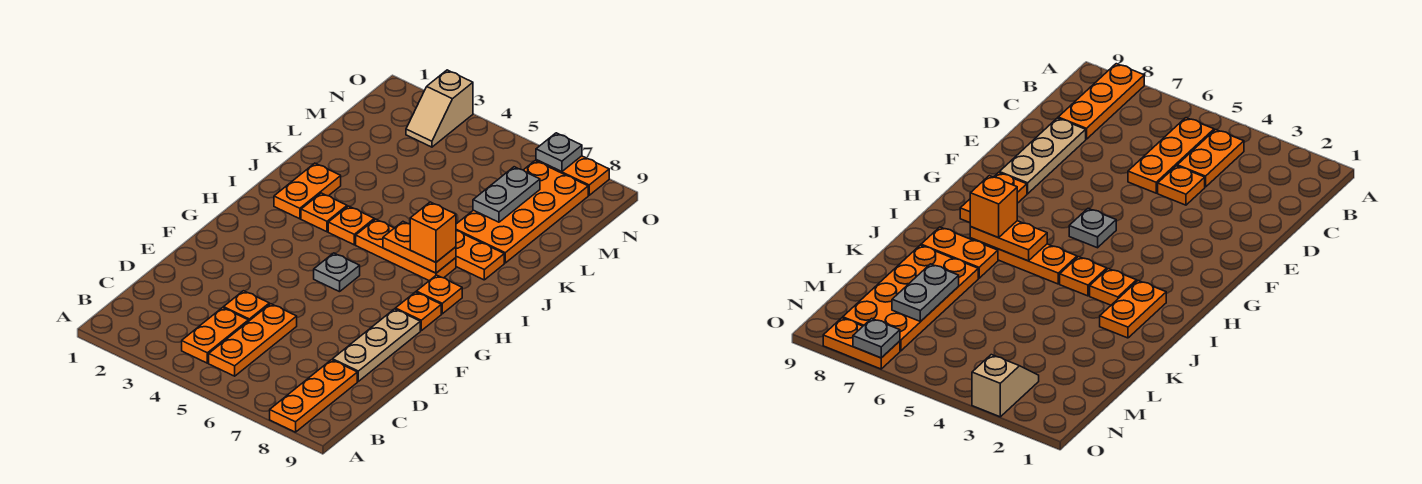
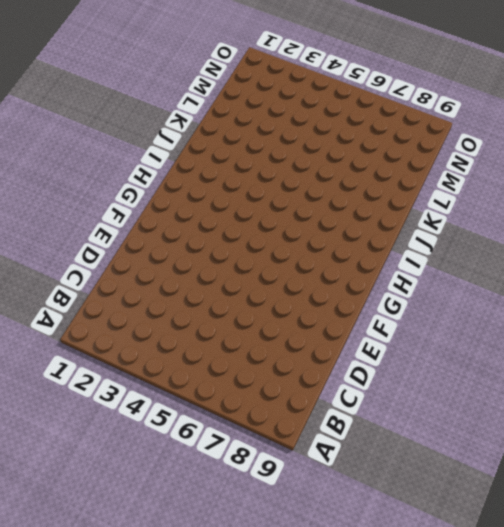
none -> orange plate A8:C8 level 1
none -> orange plate B4:C4 level 1
none -> orange plate B5:D5 level 1

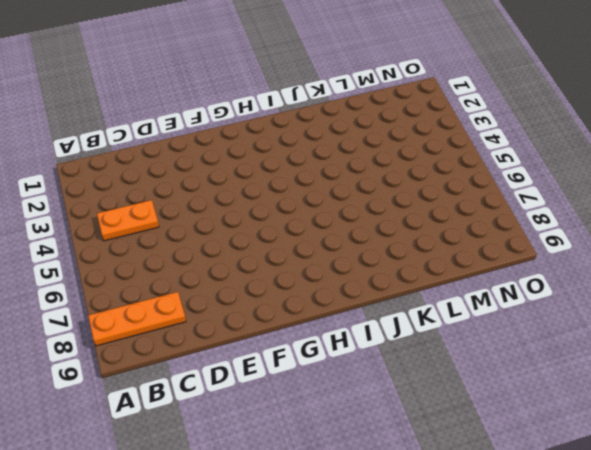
none -> orange plate B5:D5 level 1
none -> orange plate D4 level 1
none -> tan plate D8:F8 level 1

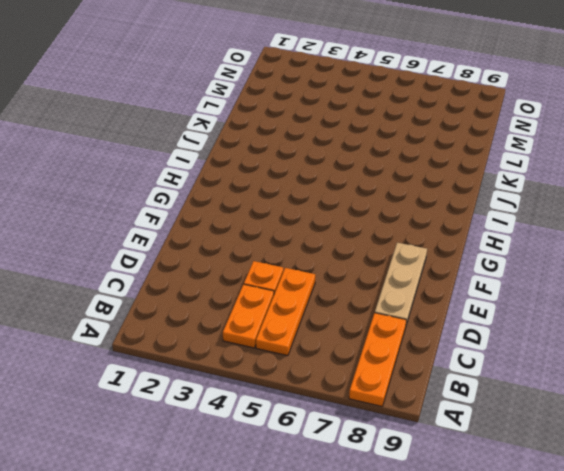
none -> grey plate G5 level 1
none -> orange plate G8 level 1
none -> orange plate H8 level 1

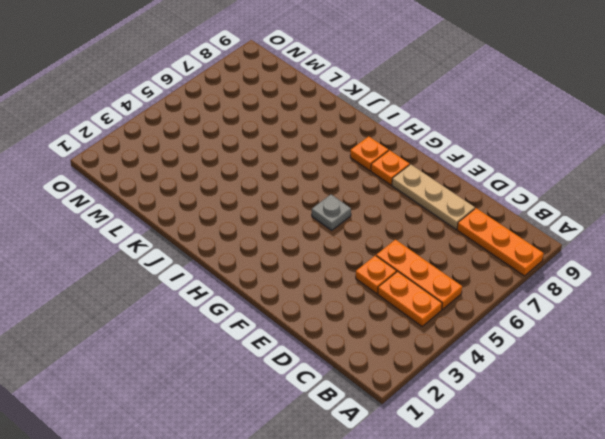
none -> orange plate I2:J2 level 1
none -> orange plate I3 level 1
none -> orange plate I4 level 1

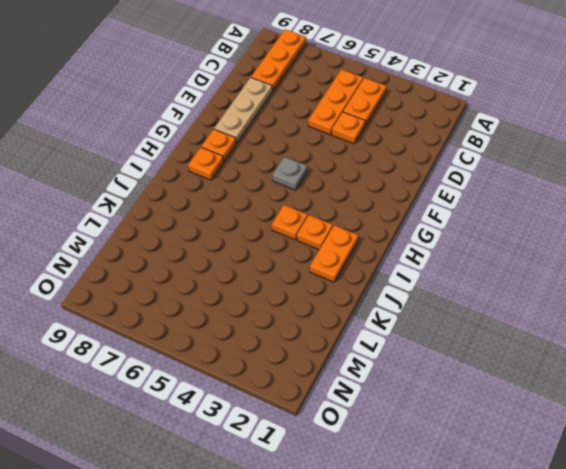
none -> orange plate I5:I7 level 1
none -> orange plate J7:J8 level 1
none -> orange plate K7:N8 level 1

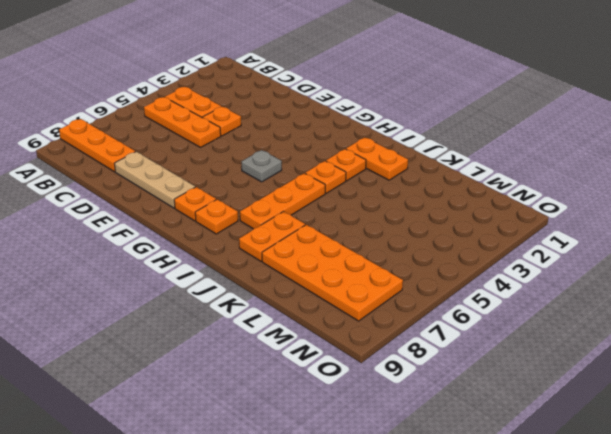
none -> tan slope N3:O3 level 1 top O
none -> orange plate O7:O8 level 1
none -> orange plate I6:I7 level 2

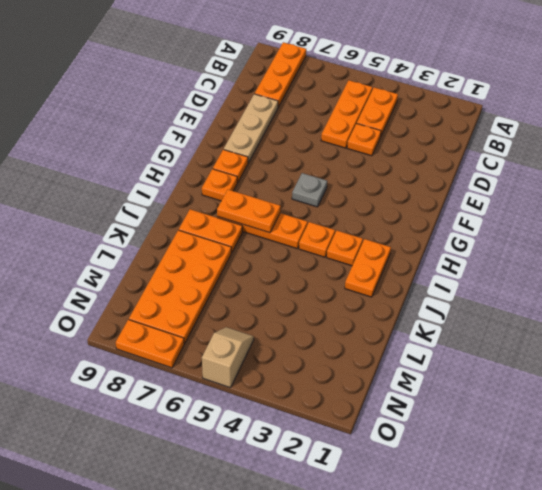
tan slope N5:O5 level 1 top O -> tan slope N3:O3 level 1 top O
none -> grey plate L7:M7 level 2
none -> grey plate O7 level 2
none -> orange brick I7 level 3

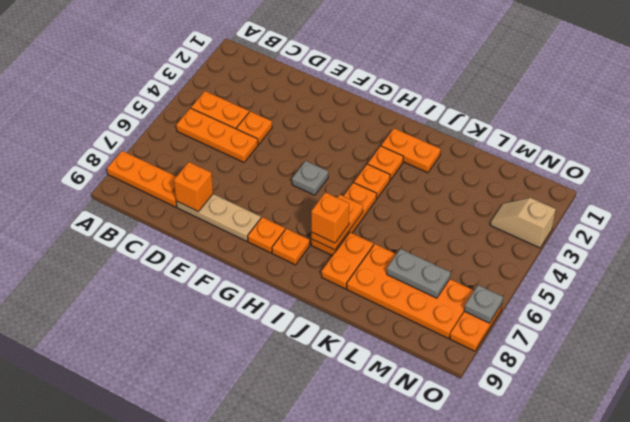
orange brick D8 level 2 -> none

